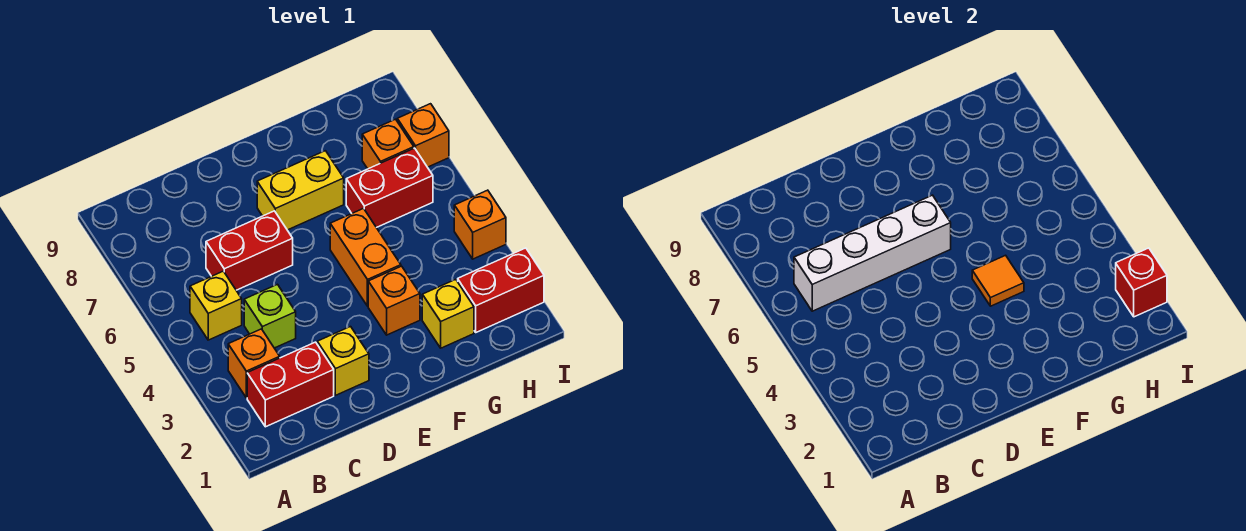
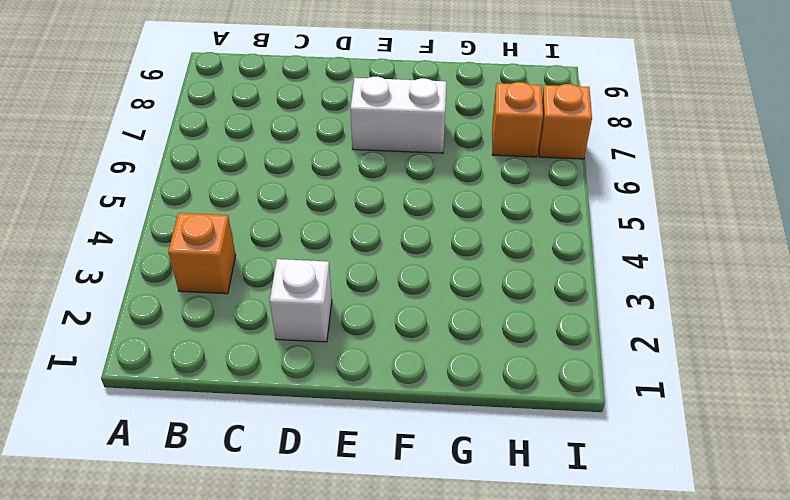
white brick D2 level 1 -> yellow brick D2 level 1
white brick E7:F7 level 1 -> yellow brick E7:F7 level 1
none -> red brick B2:C2 level 1
none -> yellow brick B5 level 1
none -> lime brick C4 level 1

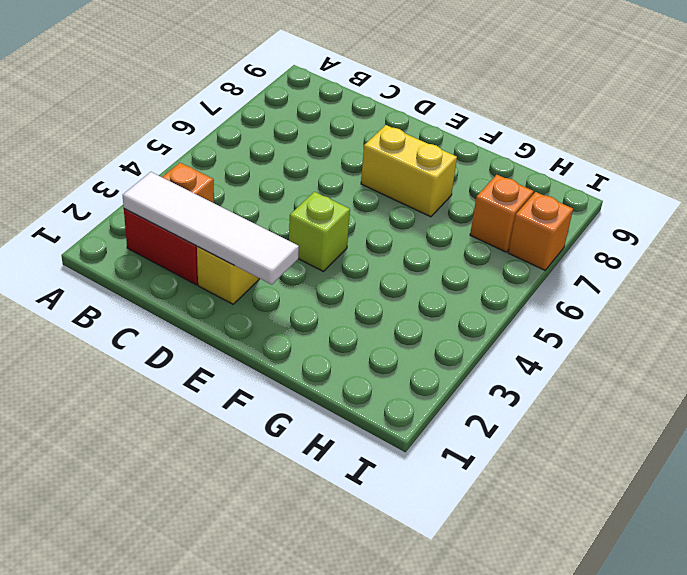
white tile B2:E2 level 2 -> none
lime brick E4 level 1 -> lime brick C4 level 1
none -> yellow brick B5 level 1
none -> red brick C6:D6 level 1
none -> orange brick F3 level 1

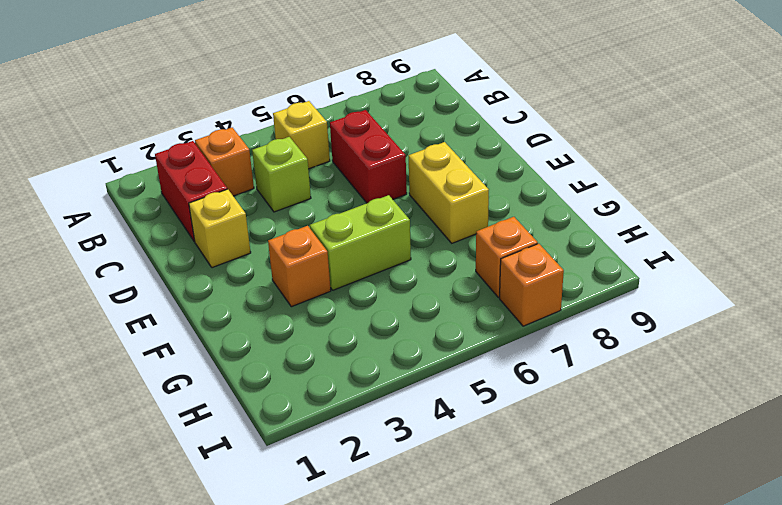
lime brick F4:F5 level 1 -> orange brick F4:F5 level 1
none -> yellow brick G2 level 1
none -> red brick G6:H6 level 1
none -> red brick H2:I2 level 1

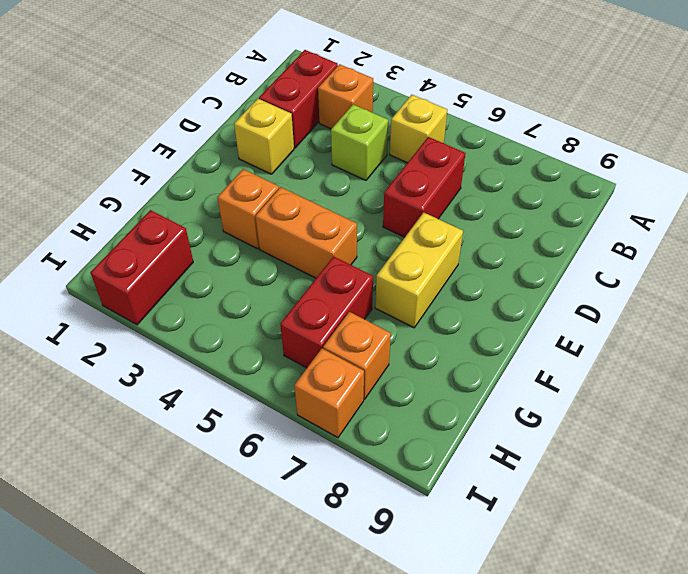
none -> yellow brick G2 level 1
none -> orange brick I4 level 1
none -> white brick B6:E6 level 2

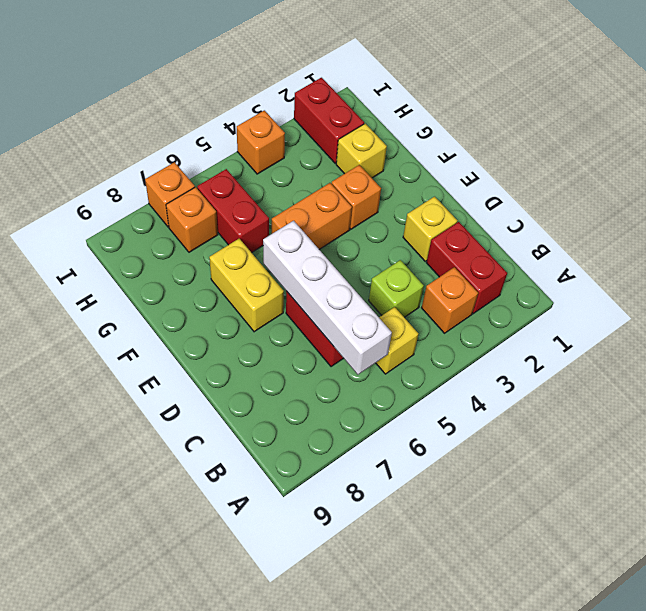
none -> orange tile F4 level 2
none -> red brick I2 level 2

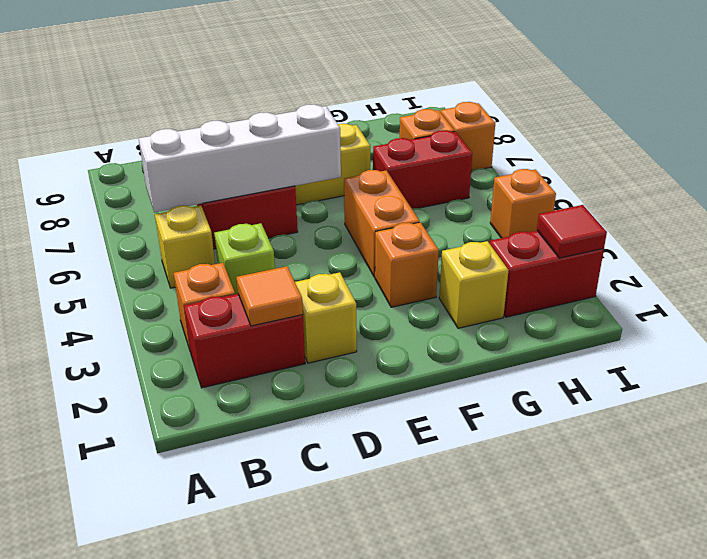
orange tile C2 level 2 -> orange tile F4 level 2
red tile I2 level 2 -> red brick I2 level 2

